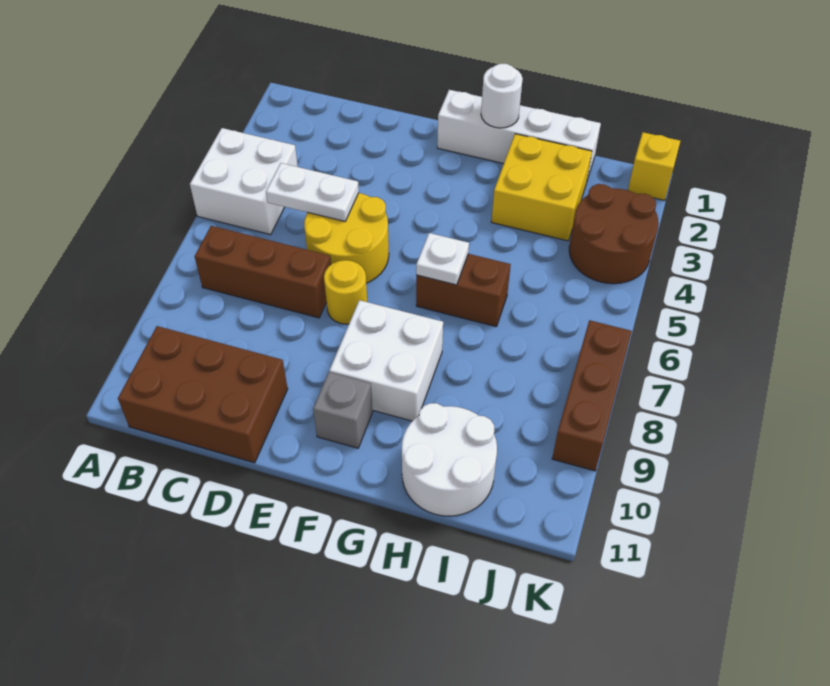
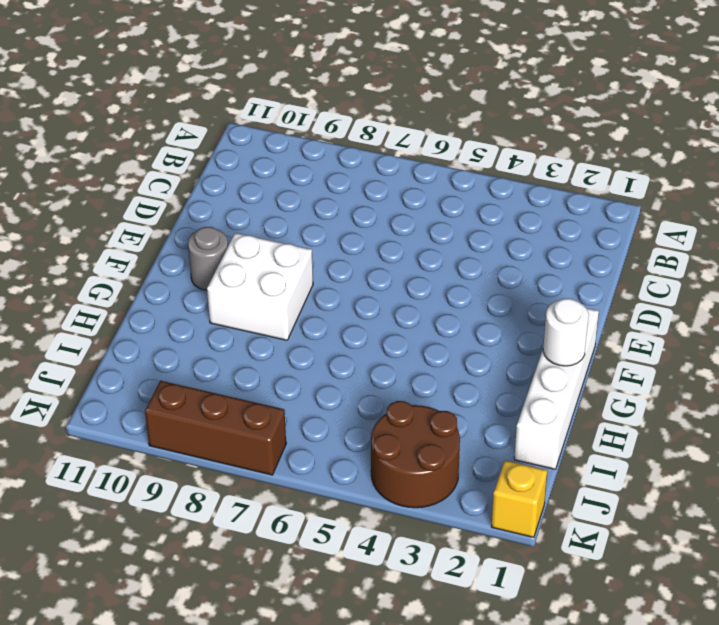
grey round brick F10 level 1 -> grey brick F10 level 1
none -> white brick A4:B5 level 1
none -> brown brick B7:D7 level 1
none -> brown brick B10:D11 level 1

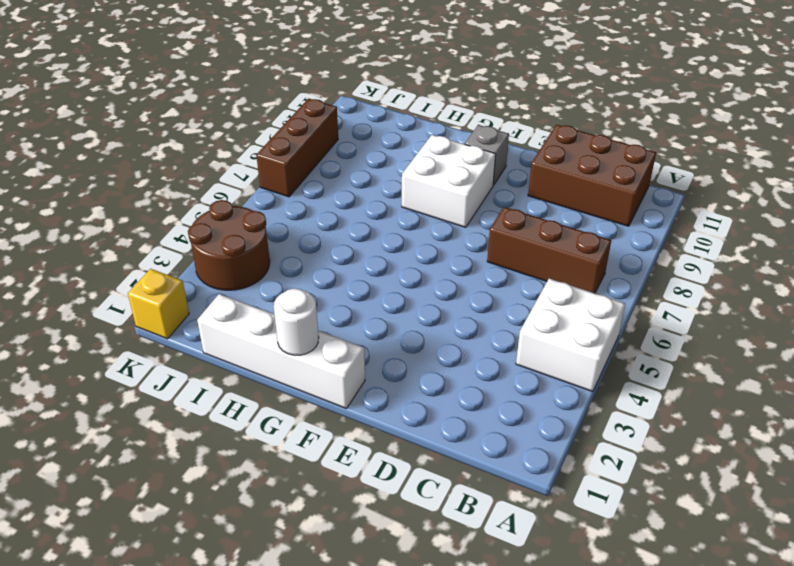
none -> yellow round brick D5:E6 level 1
none -> yellow round brick E7 level 1
none -> brown brick G6:H6 level 1

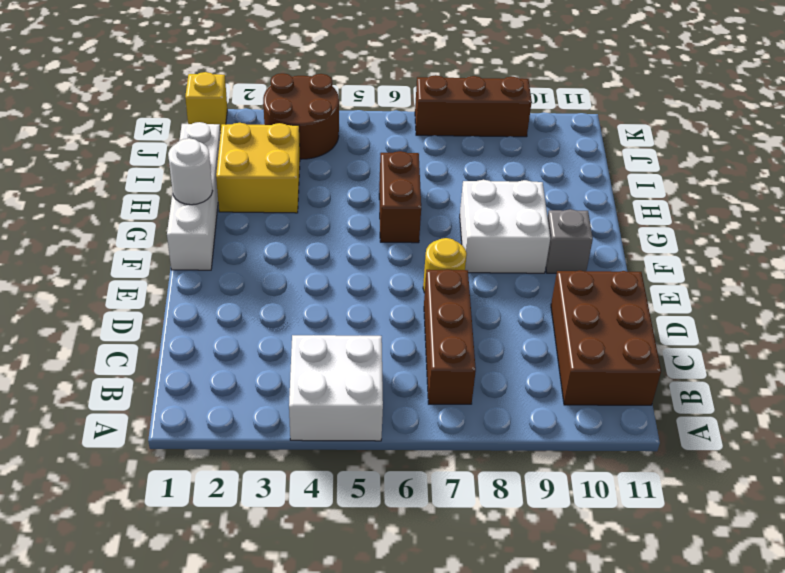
none -> yellow round brick D5:E6 level 1
none -> white round brick H10:I11 level 1
none -> white plate C5:D5 level 2

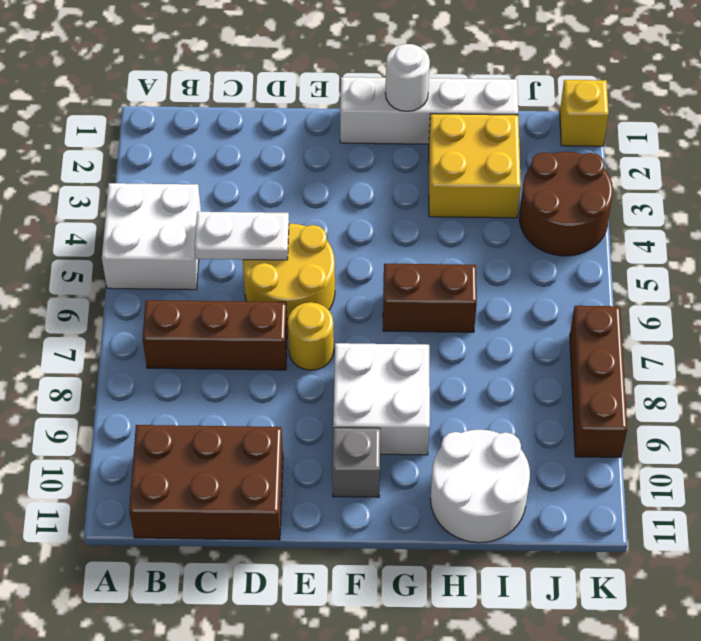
none -> white plate G6 level 2

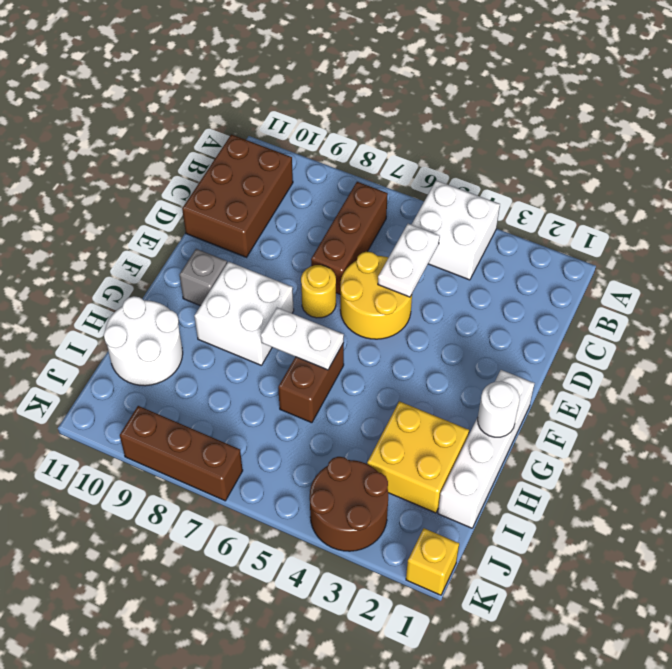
white plate G6:G7 level 2 -> white plate G6 level 2

